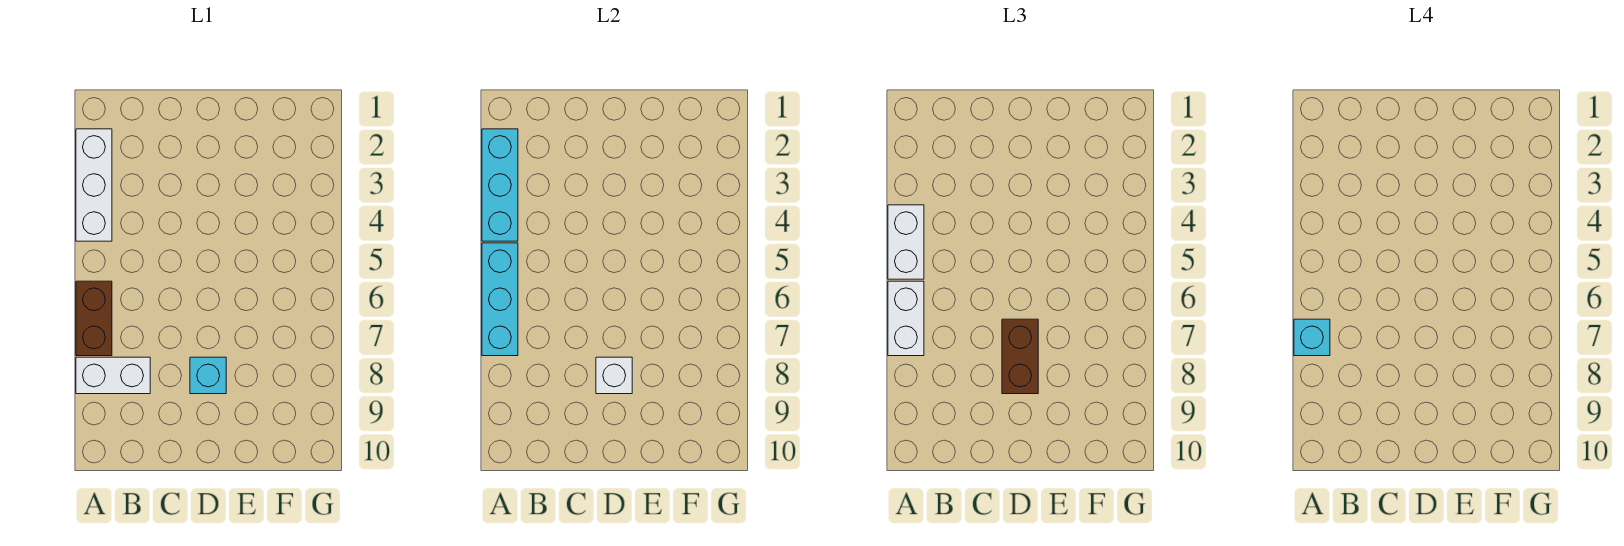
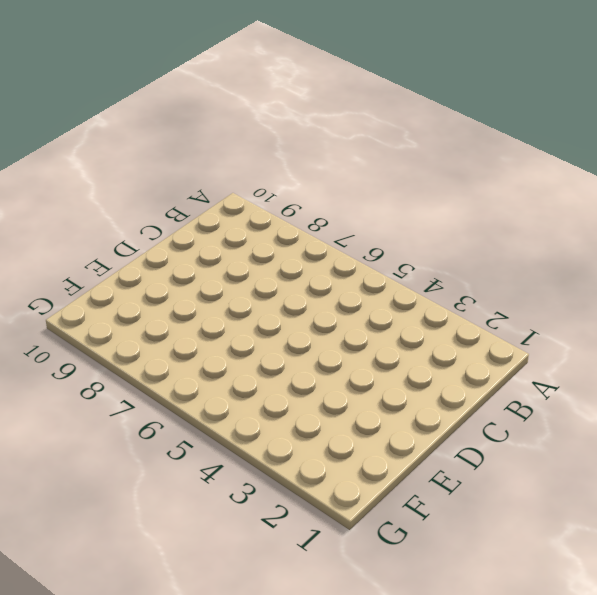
none -> white brick A2:A4 level 1
none -> brown brick A6:A7 level 1

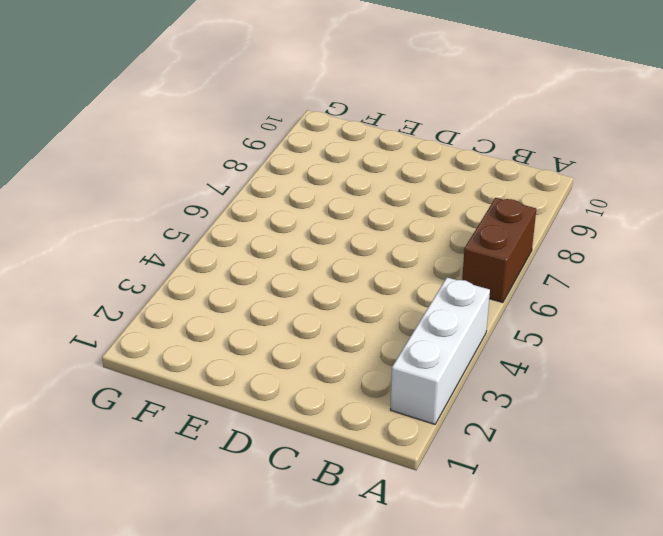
none -> white brick A8:B8 level 1
none -> cyan brick D8 level 1

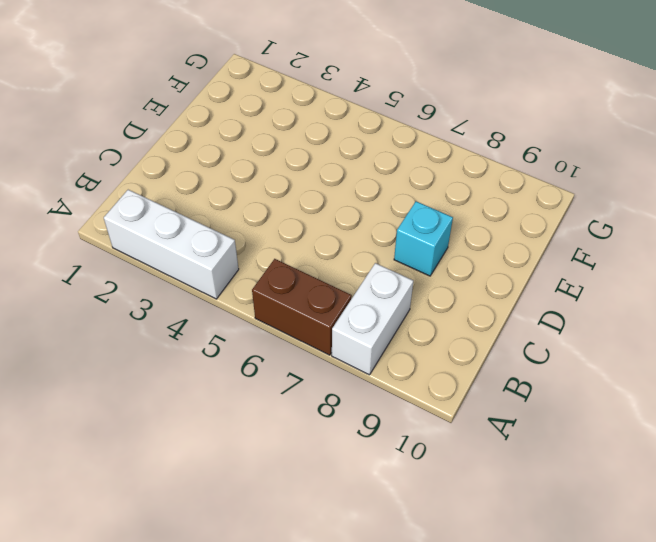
none -> cyan brick A2:A4 level 2
none -> cyan brick A5:A7 level 2

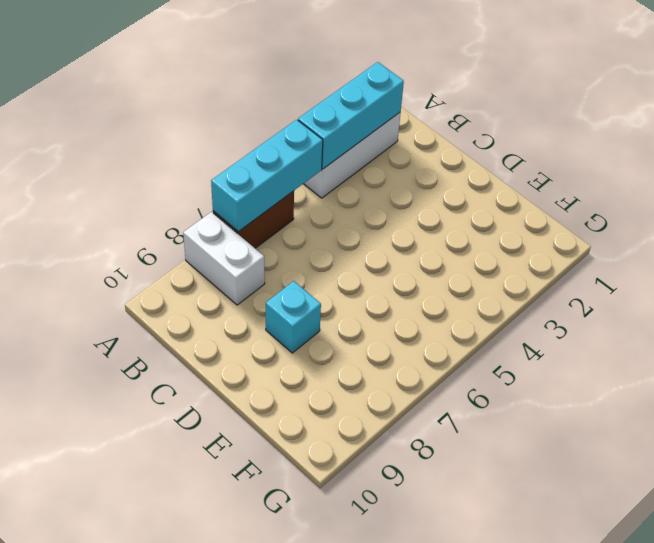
none -> white brick D8 level 2
none -> white brick A4:A5 level 3

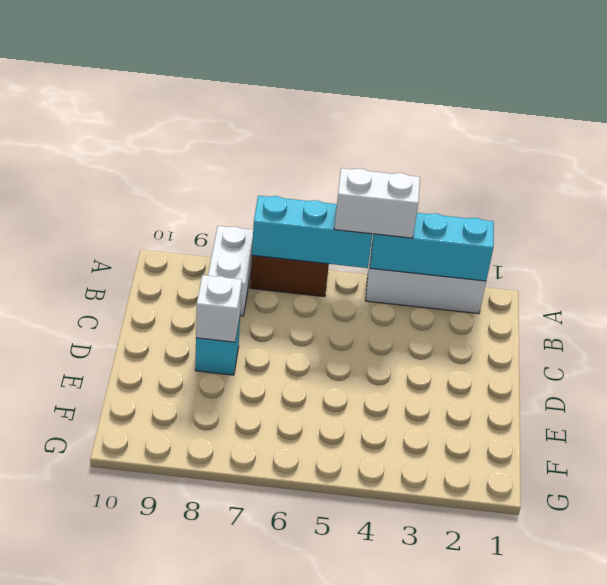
none -> white brick A6:A7 level 3
none -> brown brick D7:D8 level 3

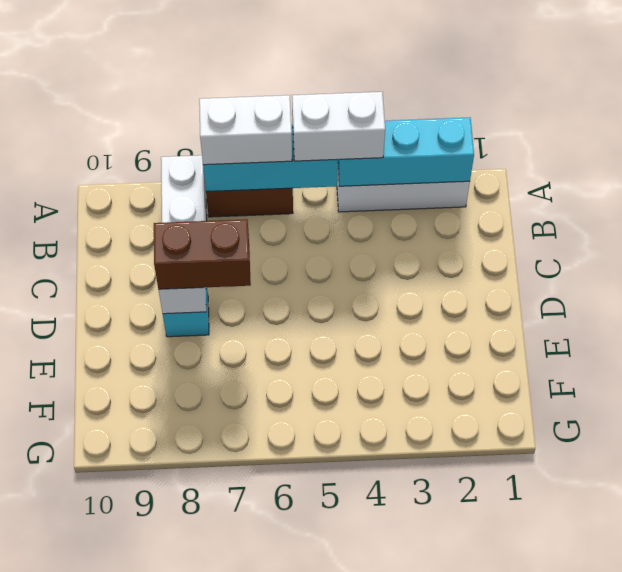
none -> cyan brick A7 level 4

